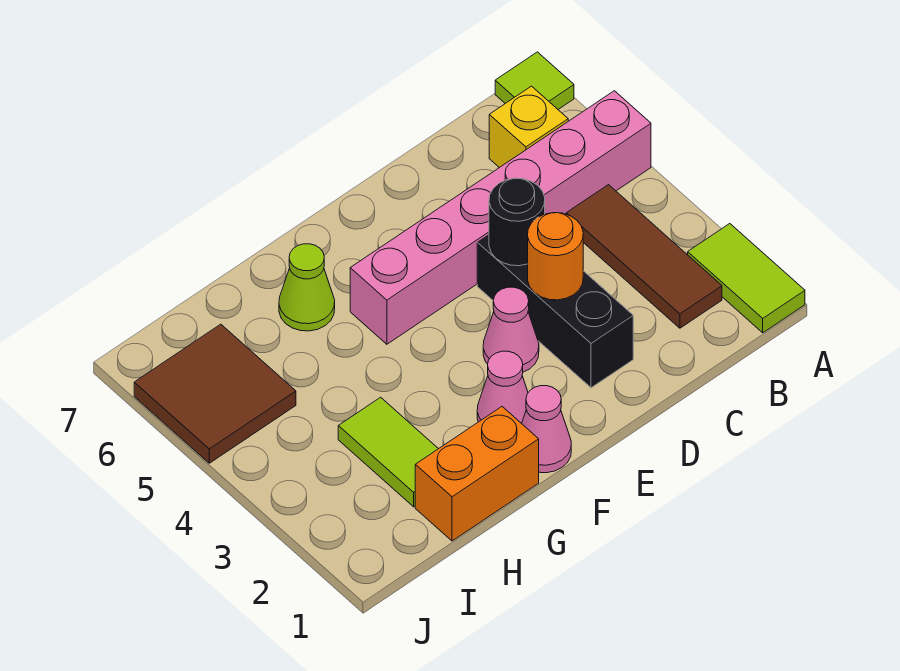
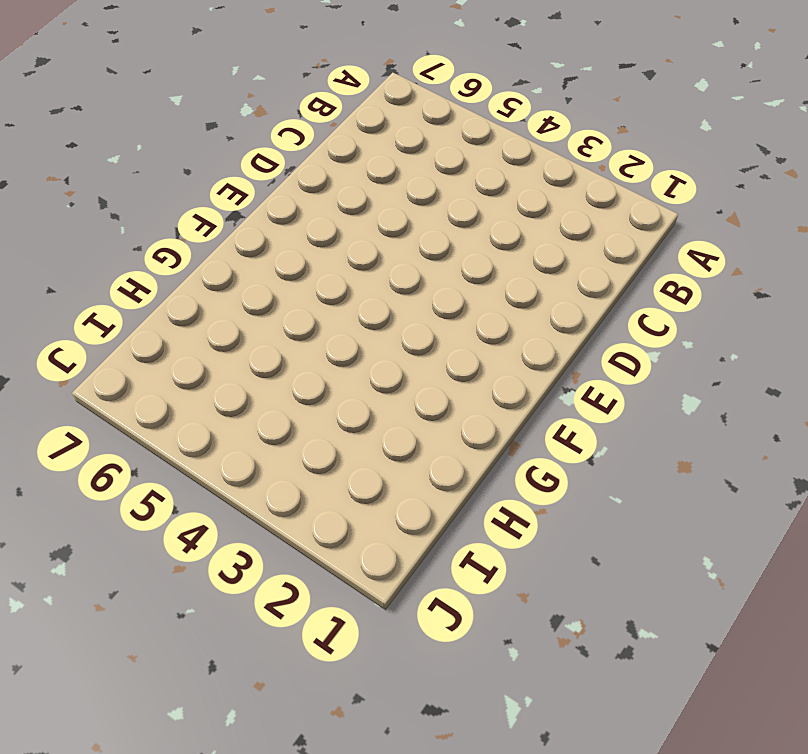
none -> lime tile A1:A2 level 1
none -> pink brick A5:F5 level 1
none -> lime tile A7 level 1

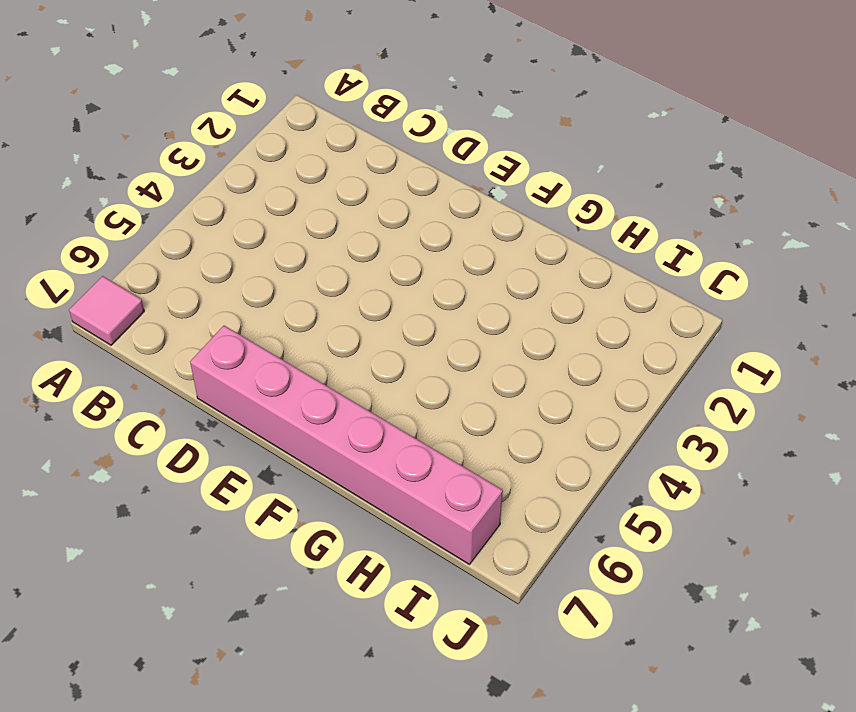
pink tile A7 level 1 -> lime tile A7 level 1
pink brick D7:I7 level 1 -> pink brick A5:F5 level 1
none -> lime tile A1:A2 level 1
none -> brown tile B2:B4 level 1
none -> yellow brick B6 level 1

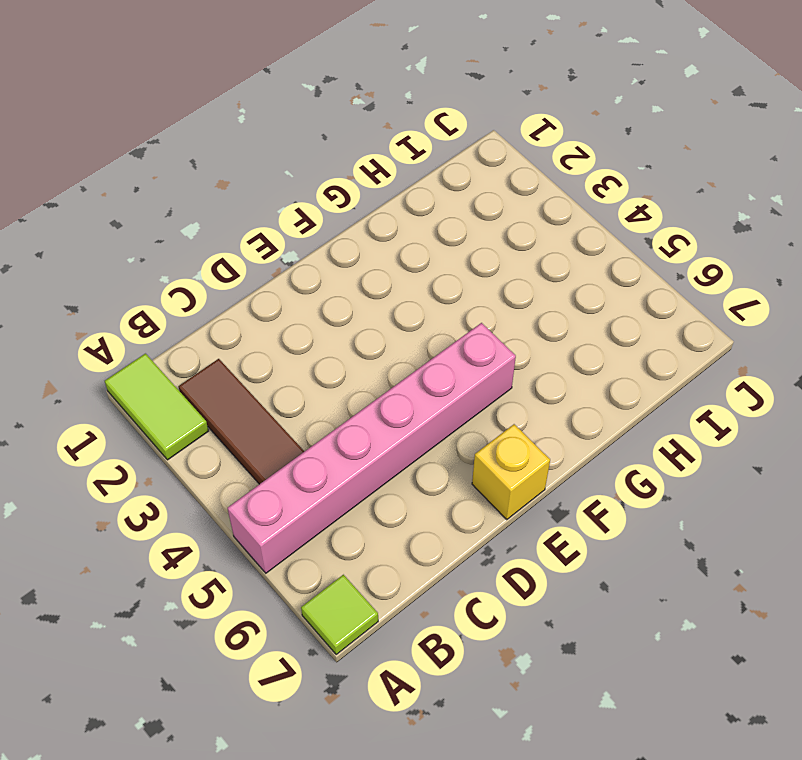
yellow brick E7 level 1 -> yellow brick B6 level 1
none -> black brick D2:D4 level 1
none -> pink cone E3 level 1
none -> pink cone F1 level 1

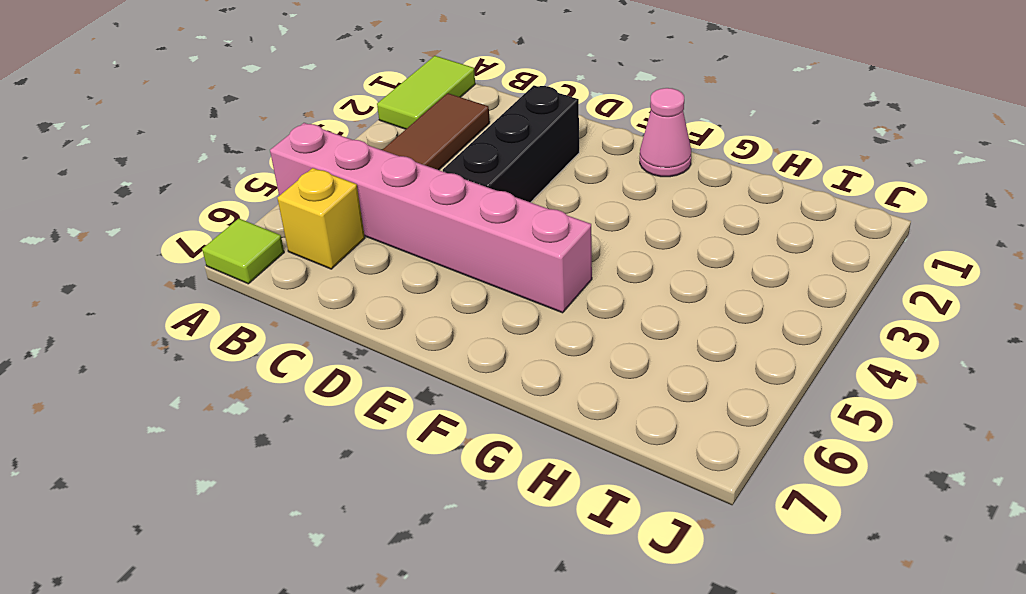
none -> pink cone E3 level 1
none -> pink cone F2 level 1
none -> orange brick G1:H1 level 1

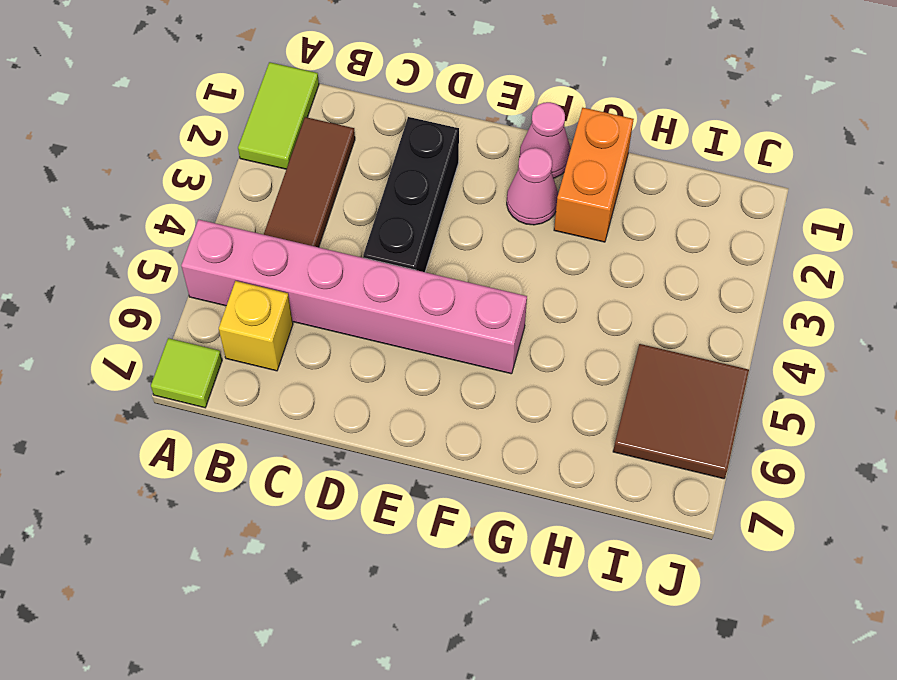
orange brick G1:G2 level 1 -> orange brick G1:H1 level 1
none -> pink cone E3 level 1
none -> lime cone G6 level 1
none -> lime tile H2:H3 level 1

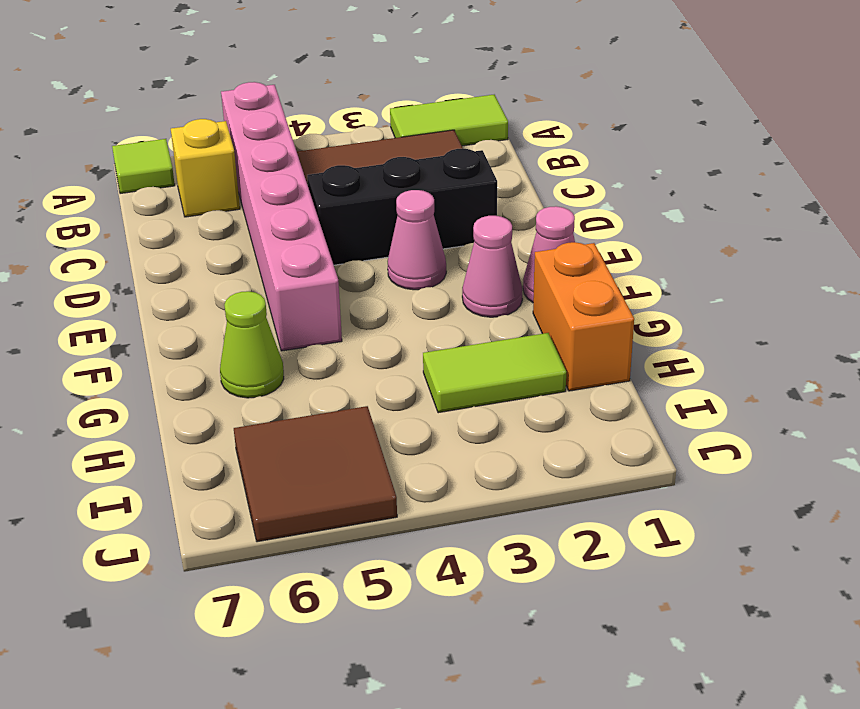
none -> orange round brick D3 level 2
none -> black round brick D4 level 2

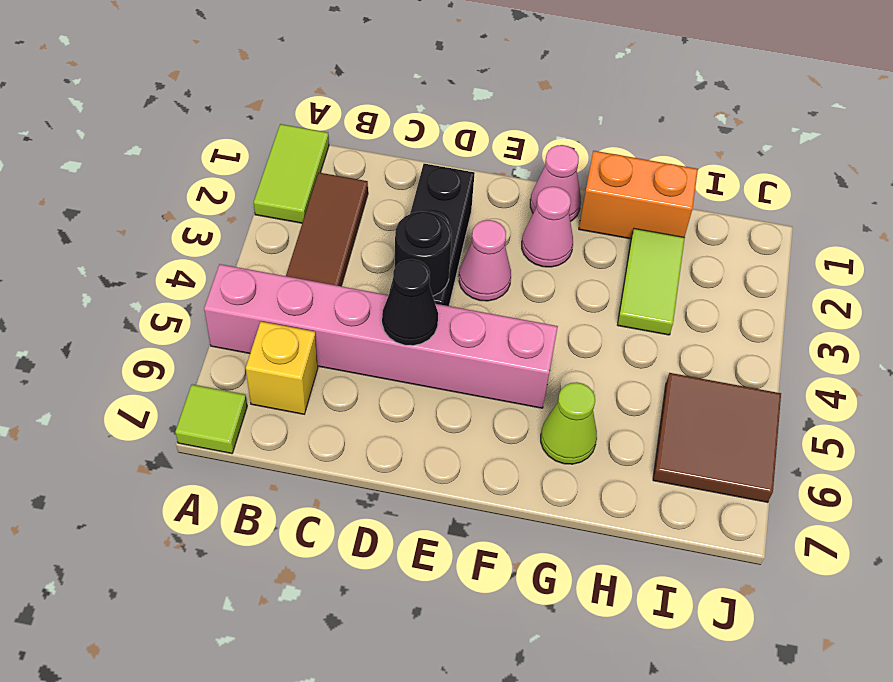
black cone D5 level 2 -> none
none -> orange round brick D3 level 2

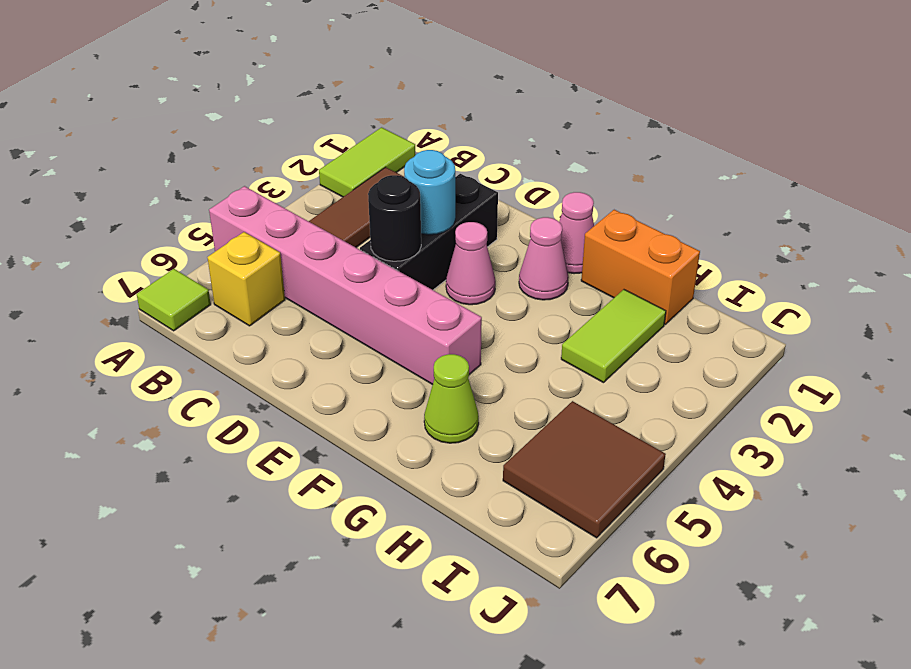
cyan round brick D3 level 2 -> orange round brick D3 level 2

